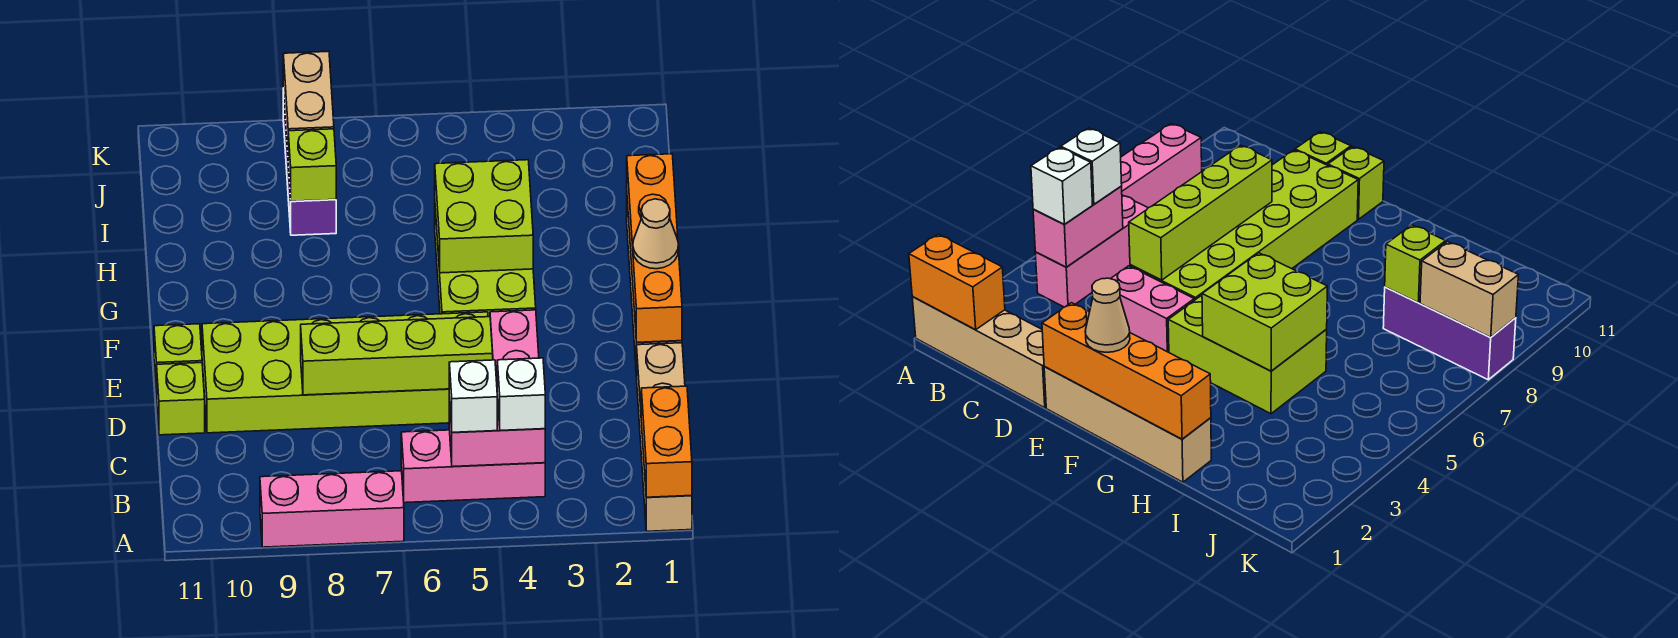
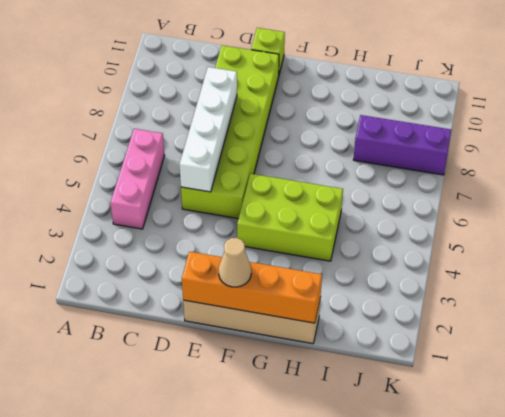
white brick D5:D8 level 2 -> lime brick D5:D8 level 2
none -> tan brick A1:D1 level 1
none -> pink brick A7:A9 level 1
none -> pink brick D4:E4 level 1

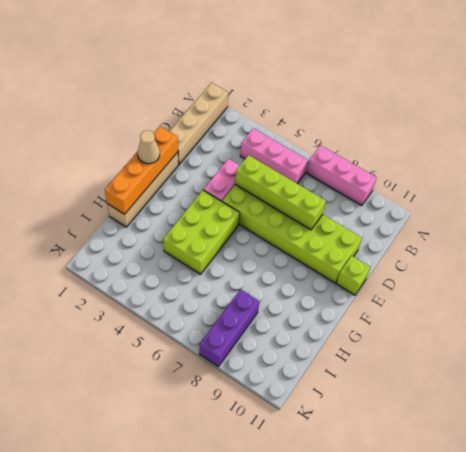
none -> lime brick D11 level 1
none -> orange brick A1:B1 level 2
none -> pink brick B4:B5 level 2

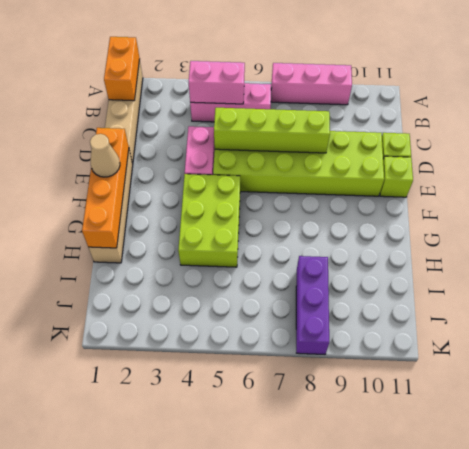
none -> lime brick G4:H5 level 2
none -> lime brick I8 level 2
none -> tan brick J8:K8 level 2

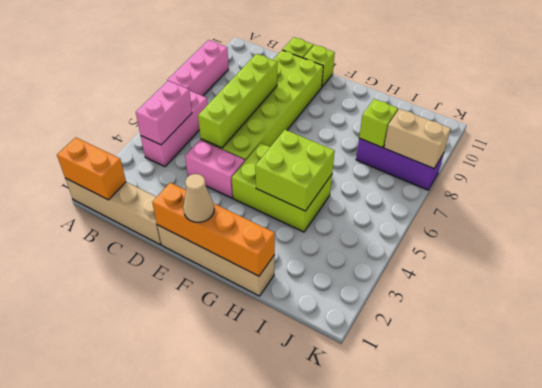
none -> white brick B4 level 3
none -> white brick B5 level 3

